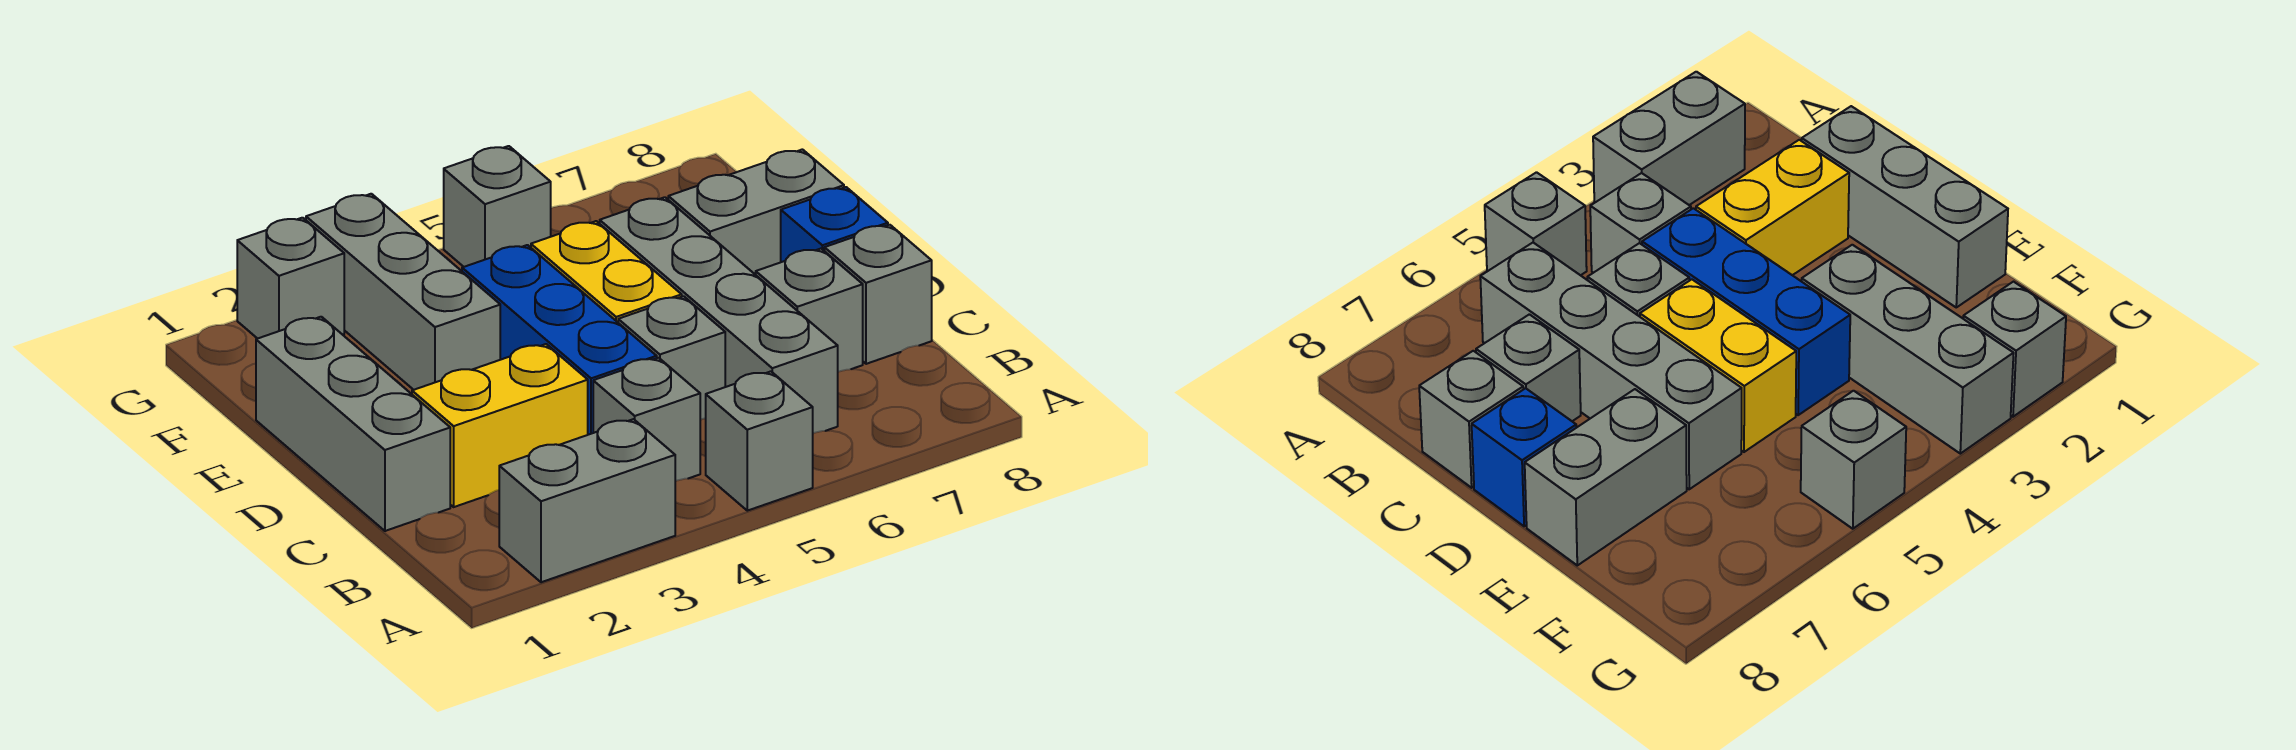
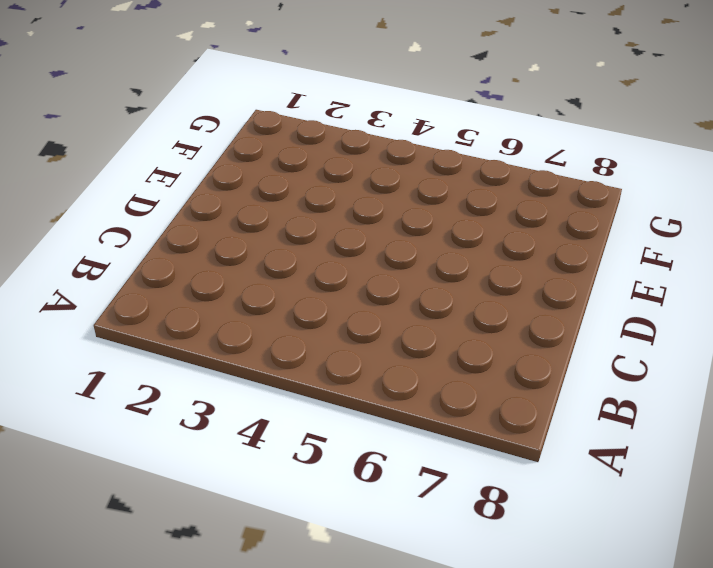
none -> grey brick A2:A3 level 1
none -> grey brick A5 level 1
none -> grey brick B4 level 1

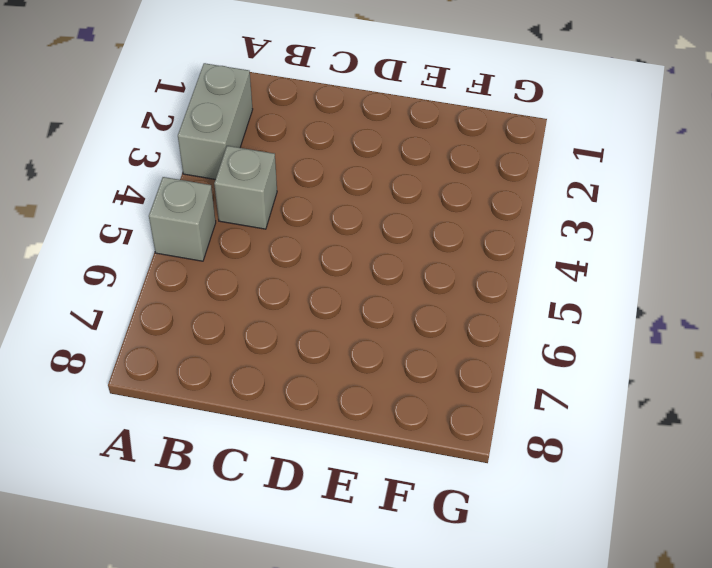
none -> grey brick B6:E6 level 1
none -> grey brick C1:E1 level 1
none -> yellow brick C2:C3 level 1

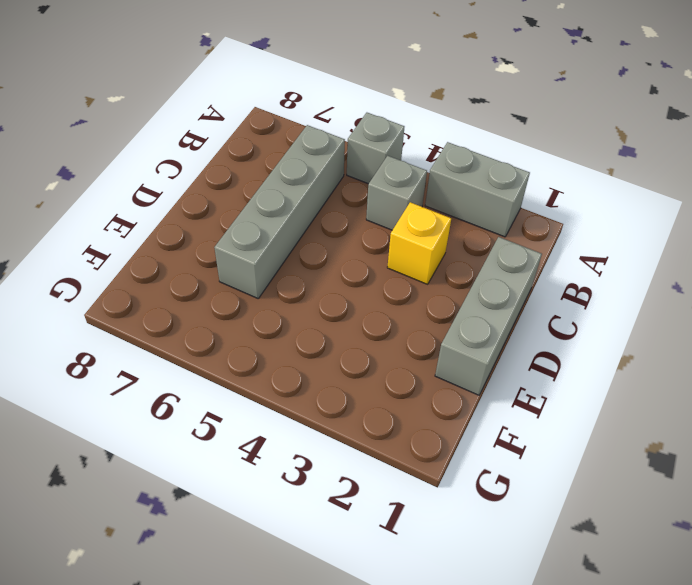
yellow brick C3 level 1 -> yellow brick C2:C3 level 1
none -> blue brick C4:E4 level 1
none -> grey brick C5 level 1
none -> grey brick C7 level 1

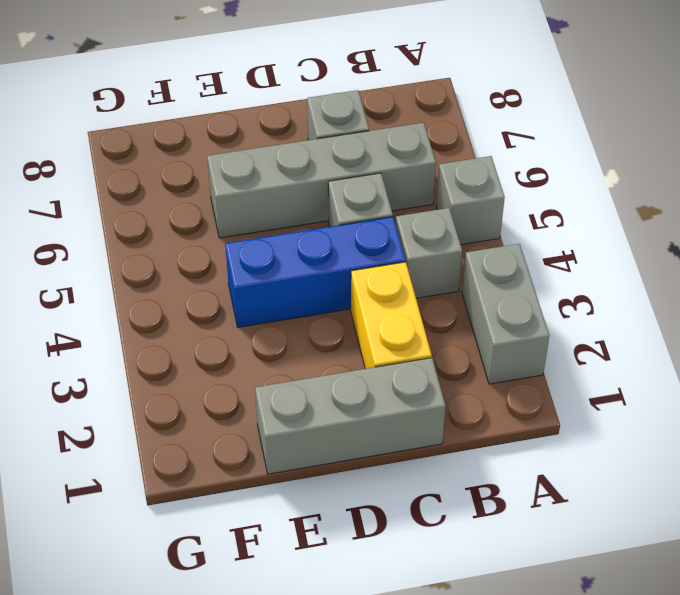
none -> grey brick C8 level 1
none -> yellow brick D5:E5 level 1
none -> blue brick D8 level 1

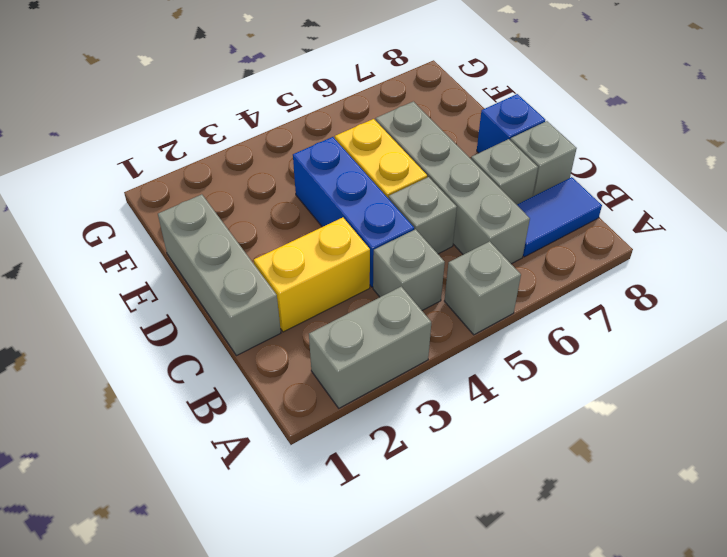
blue tile B7:B8 level 1 -> none
none -> grey brick E3:G3 level 1
none -> grey brick E7:E8 level 1
none -> grey brick G2 level 1

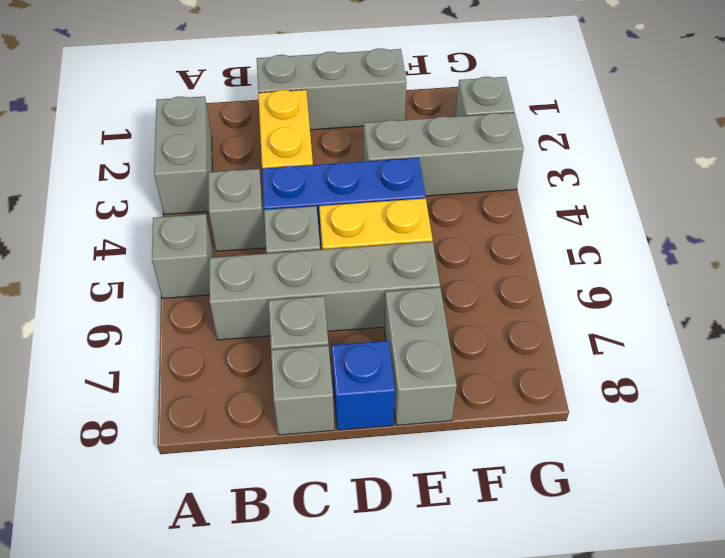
none -> grey brick G5 level 1

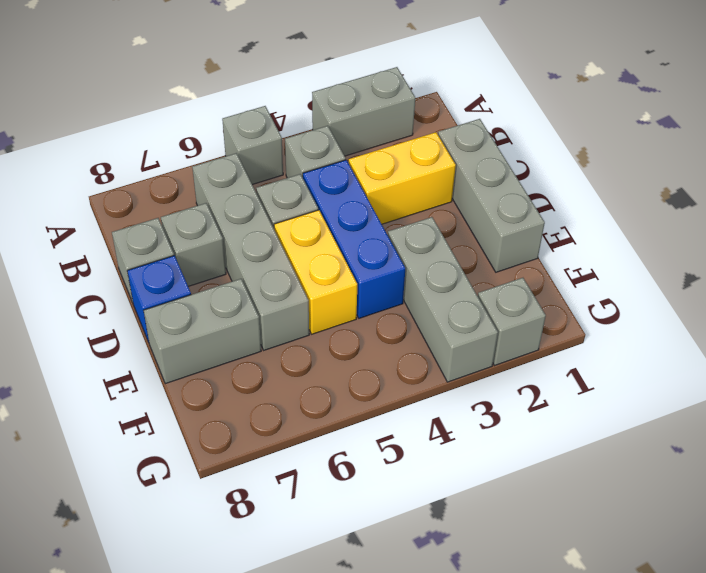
none -> grey brick G5 level 1

